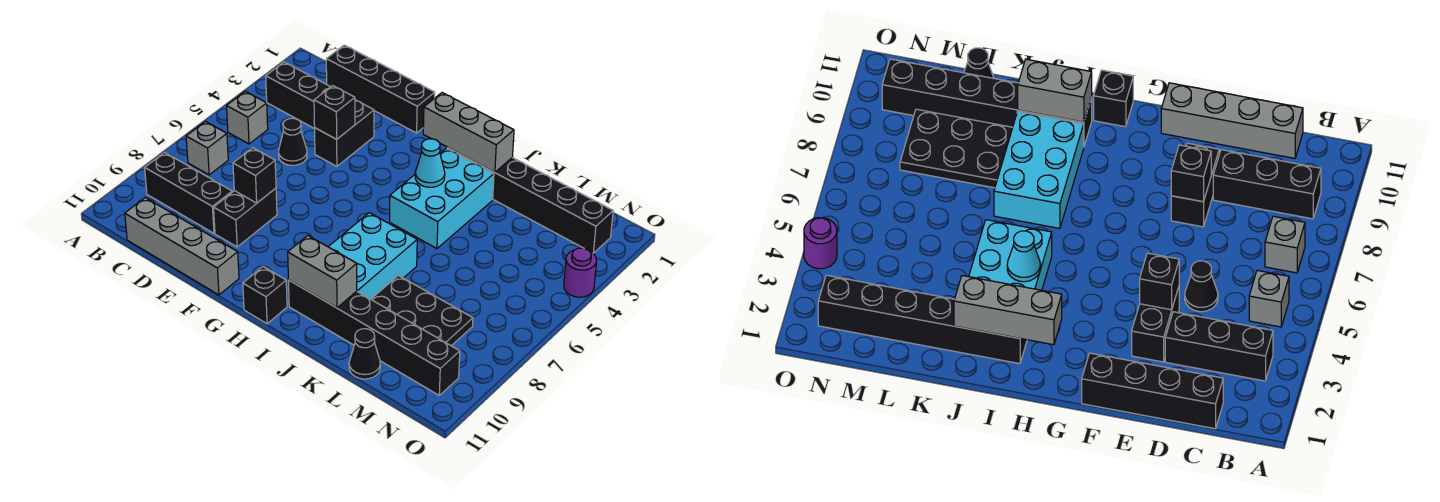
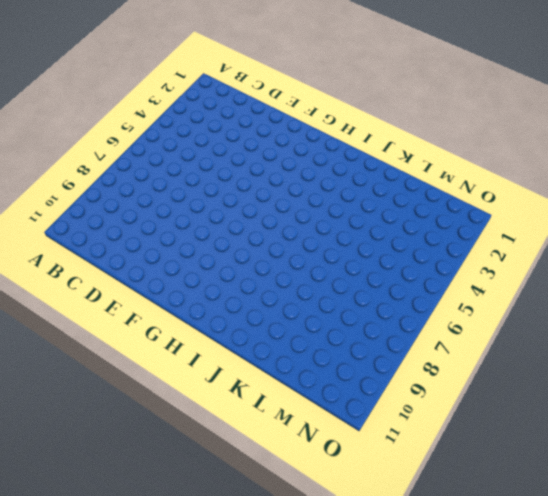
none -> black brick B3:D3 level 1
none -> grey brick B5 level 1
none -> grey brick B7 level 1

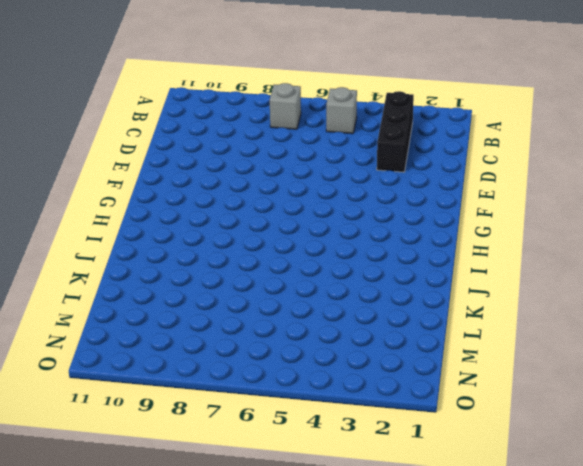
none -> black brick B9:D9 level 1
none -> black brick C1:F1 level 1
none -> grey brick C11:F11 level 1

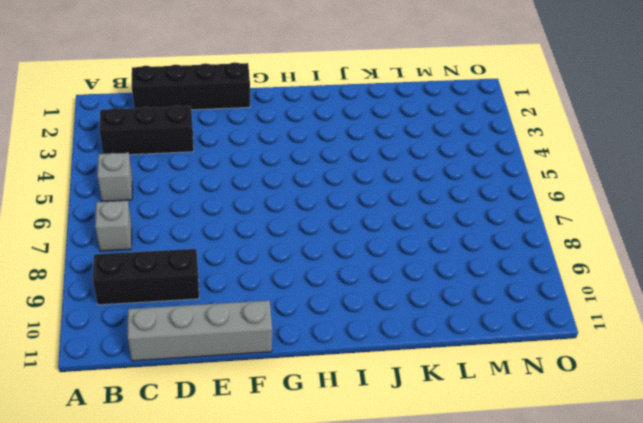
none -> black cone D5 level 1
none -> black brick E3:E4 level 1
none -> black brick E8:E9 level 1

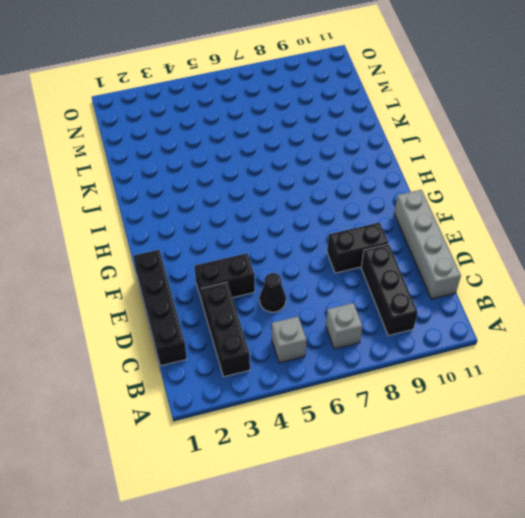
none -> black brick H11 level 1
none -> black brick I2:N2 level 1
none -> cyan brick I3:J5 level 1

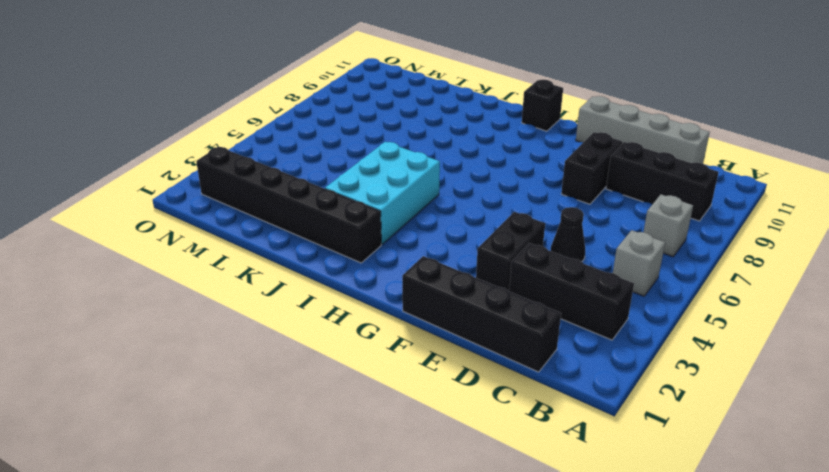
none -> cyan brick I7:J9 level 1
none -> black brick I10:N10 level 1
none -> black plate K8:M9 level 1

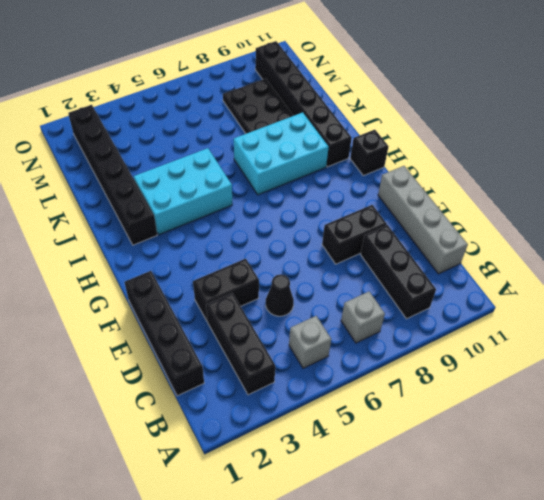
none -> black cone L11 level 1
none -> purple round brick O4 level 1
none -> black brick E4 level 2

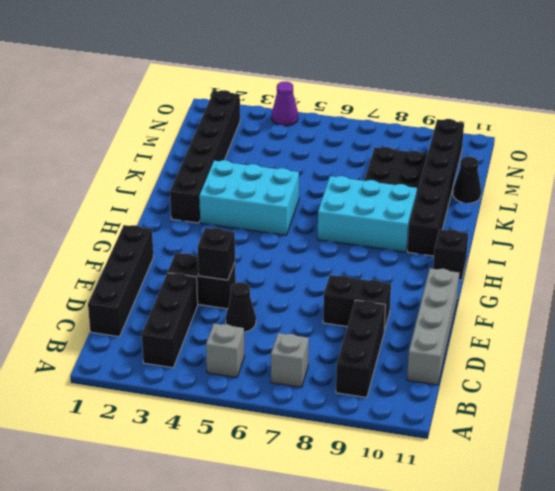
purple cone O4 level 1 -> purple round brick O4 level 1
none -> black brick E8 level 2
none -> grey brick H2:J2 level 2
none -> cyan cone I4 level 2

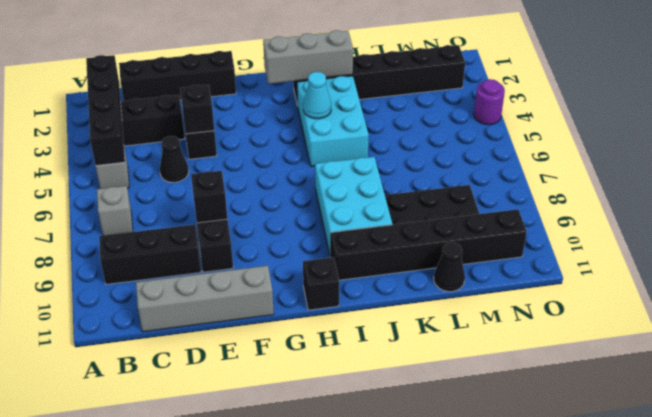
black brick B2:B5 level 2 -> none
none -> grey brick I10:J10 level 2

